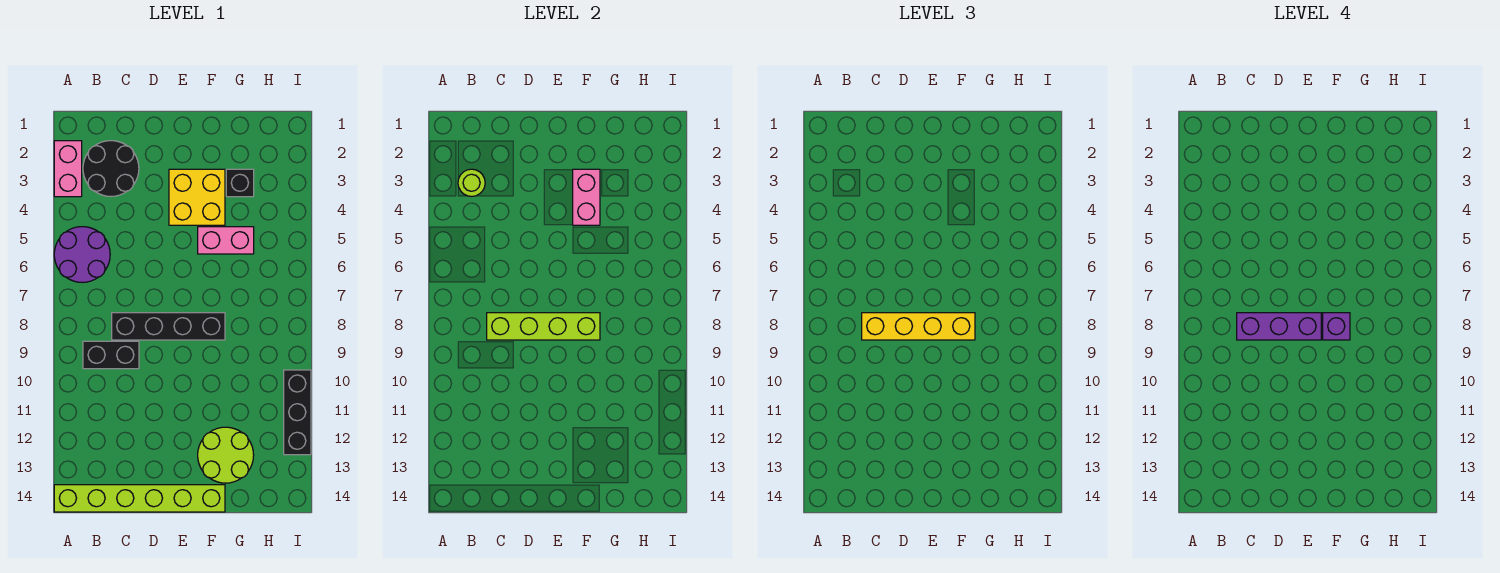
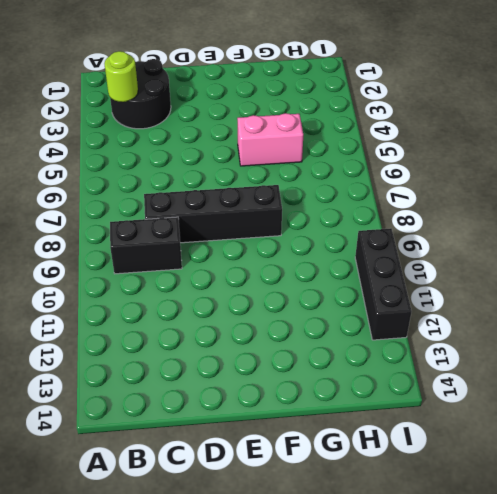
none -> pink brick A2:A3 level 1
none -> purple round brick A5:B6 level 1
none -> lime brick A14:F14 level 1

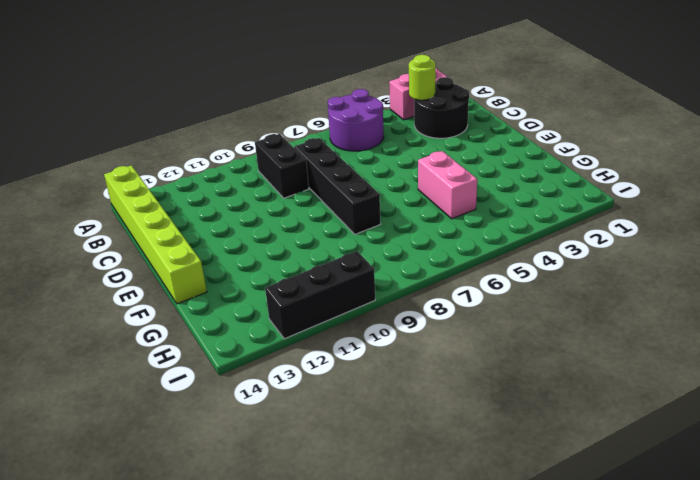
none -> yellow brick E3:F4 level 1
none -> lime round brick F12:G13 level 1
none -> black brick G3 level 1

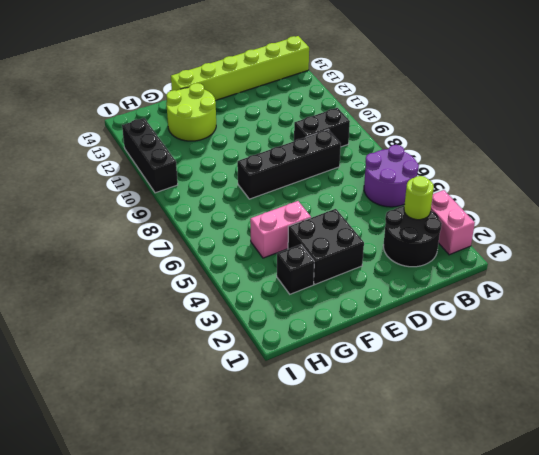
black brick E3:F4 level 1 -> yellow brick E3:F4 level 1
none -> lime brick C8:F8 level 2
none -> pink brick F3:F4 level 2
none -> yellow brick C8:F8 level 3

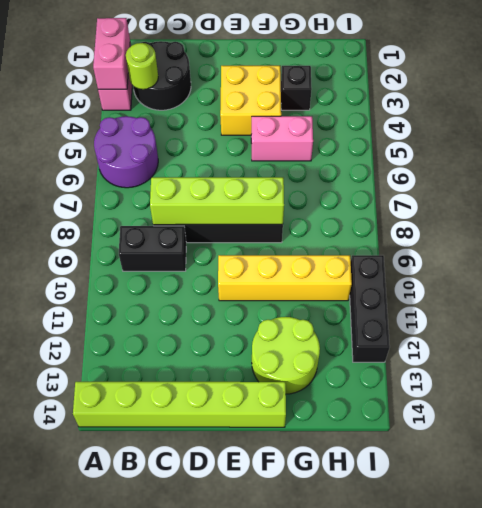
pink brick A2:A3 level 2 -> pink brick F3:F4 level 2
yellow brick E10:H10 level 1 -> yellow brick C8:F8 level 3
none -> purple brick C8:E8 level 4
none -> purple brick F8 level 4

